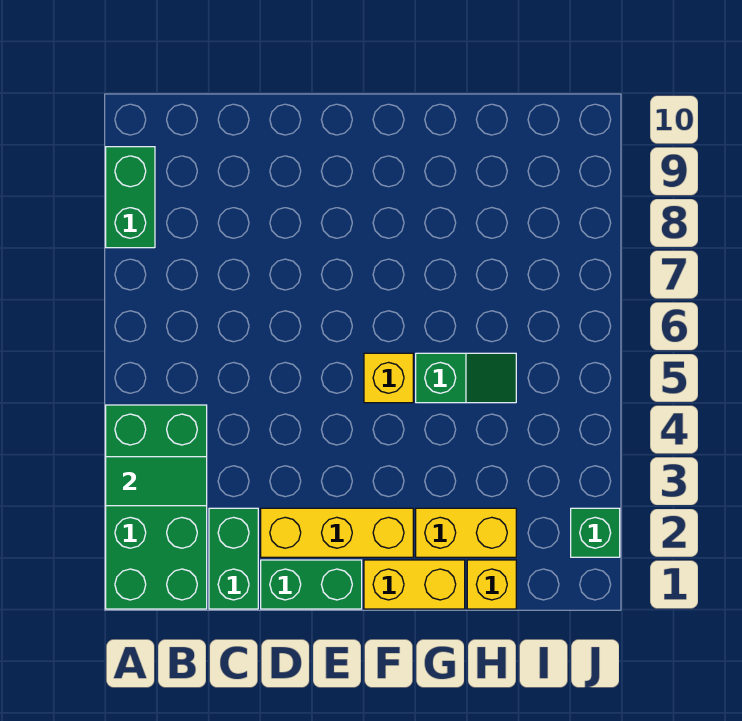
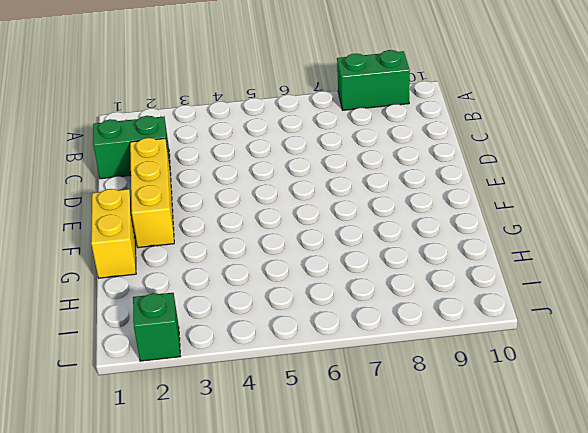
none -> green brick A1:B4 level 1
none -> green brick D1:E1 level 1
none -> yellow brick F5 level 1

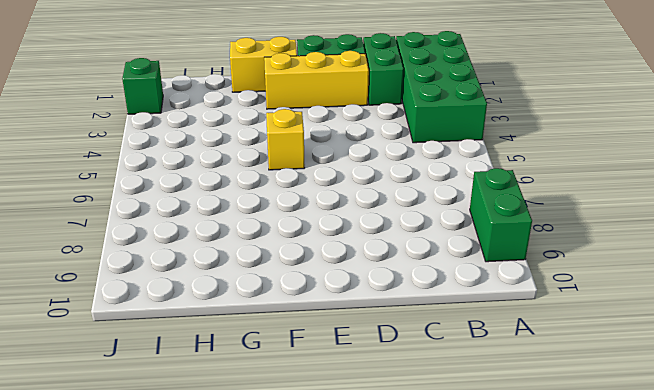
none -> yellow brick G2:H2 level 1
none -> green slope G5:H5 level 1 top G
none -> yellow brick H1 level 1

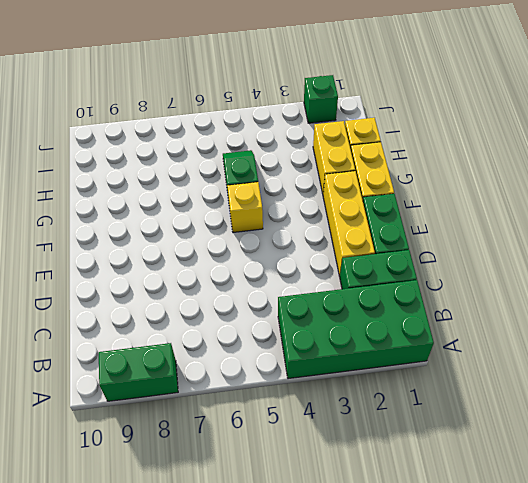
none -> green tile A3:B3 level 2

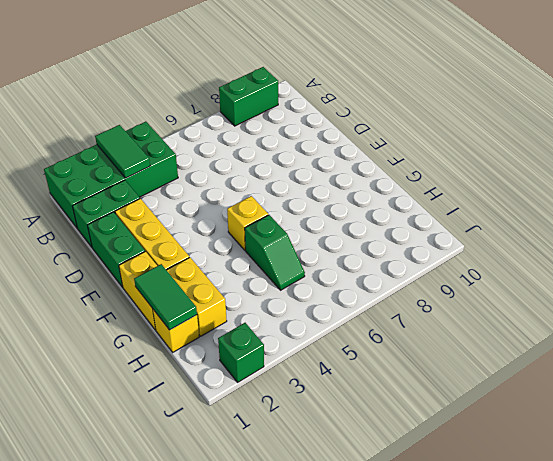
green tile G1:H1 level 2 -> none

